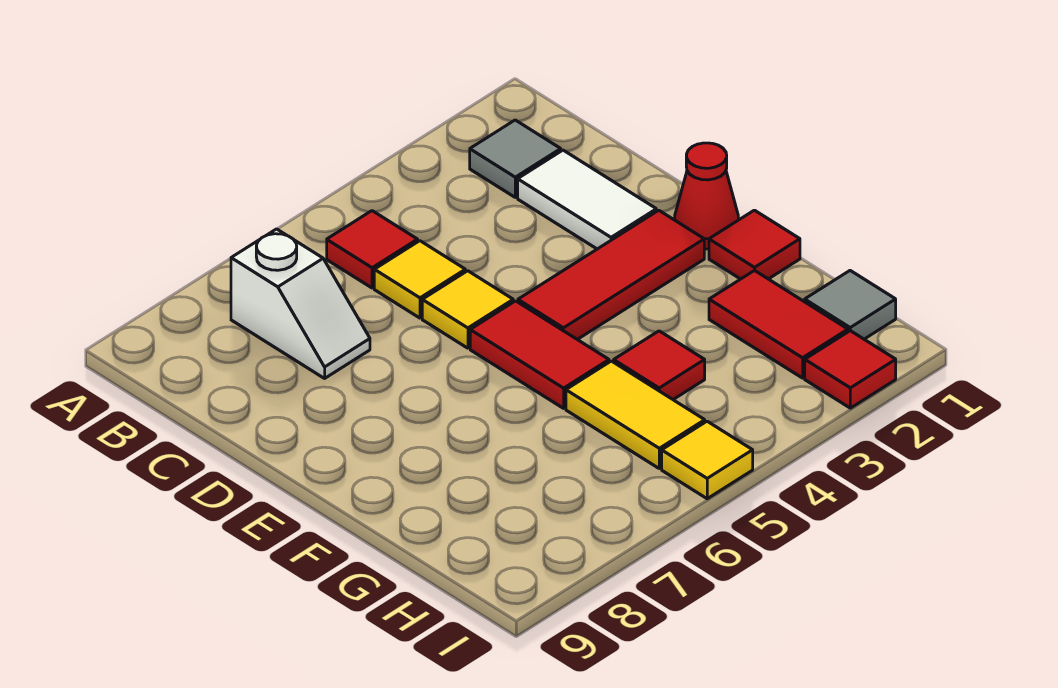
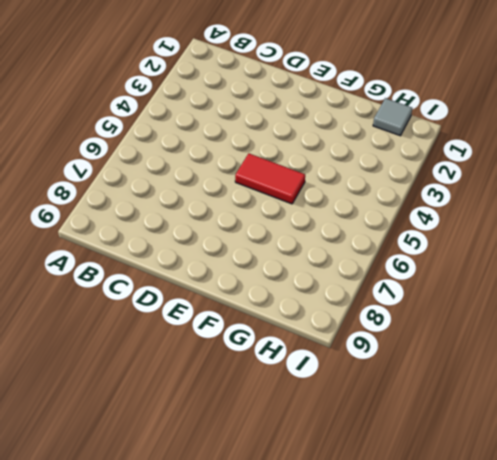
none -> grey tile B2 level 1
none -> red tile B5 level 1
none -> white slope B7:C7 level 1 top B

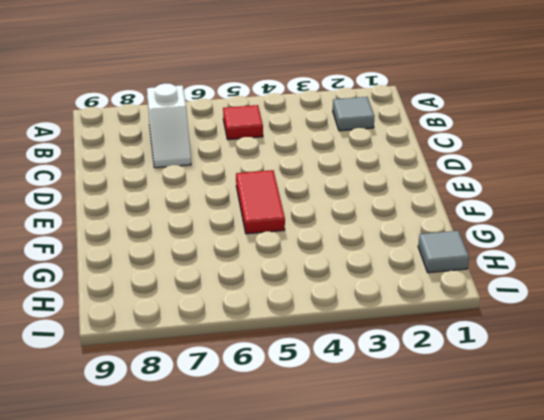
none -> white tile C2:D2 level 1
none -> yellow tile C5 level 1
none -> yellow tile D5 level 1

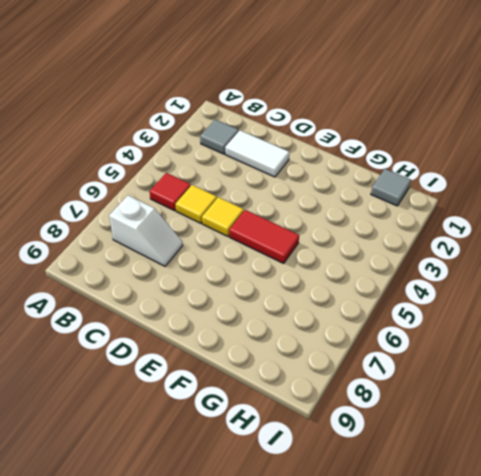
none -> red cone E1 level 1
none -> red tile E2:E4 level 1
none -> red tile F1 level 1

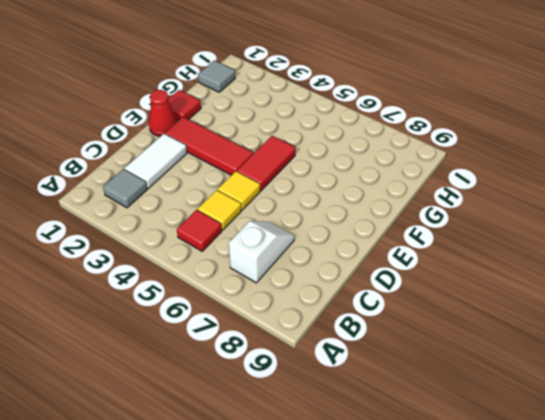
none -> red tile G2:H2 level 1
none -> red tile G4 level 1
none -> yellow tile G5:H5 level 1

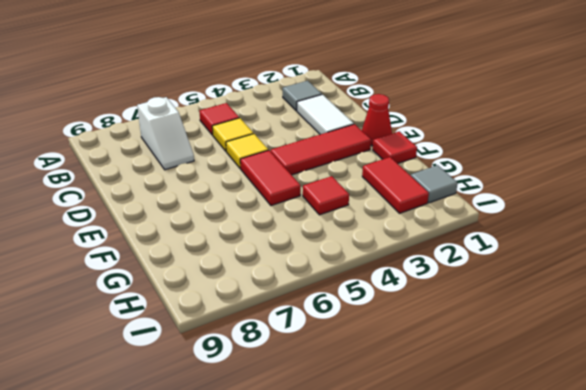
none -> yellow tile G5:H5 level 1
none -> red tile I2 level 1
none -> yellow tile I5 level 1

